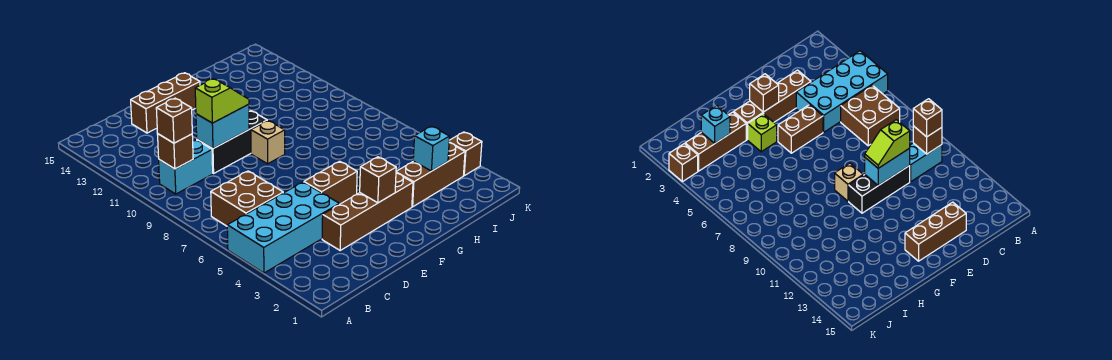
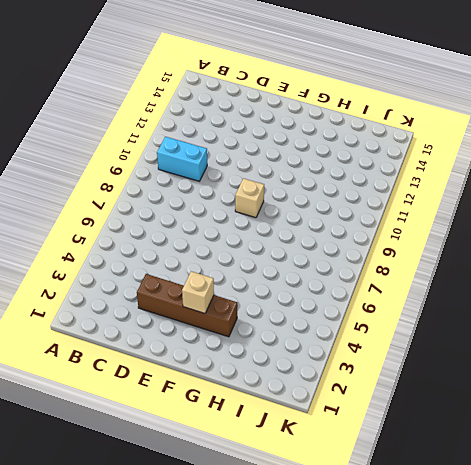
tan brick F3 level 2 -> brown brick F3 level 2
none -> cyan brick A4:D5 level 1
none -> brown brick B6:C7 level 1
none -> black brick D10:F10 level 1

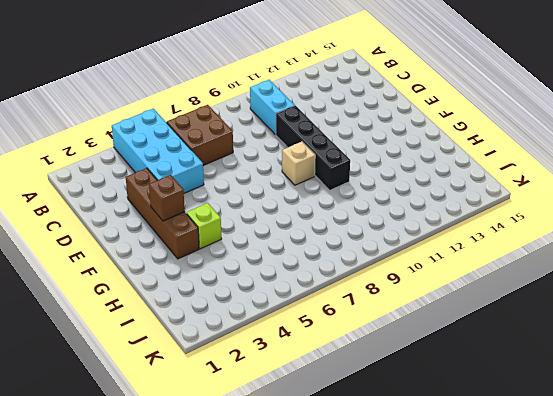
black brick D10:G10 level 1 -> black brick D10:F10 level 1
none -> brown brick D14:F14 level 1
none -> brown brick E5:F5 level 1
none -> brown brick H3:J3 level 1

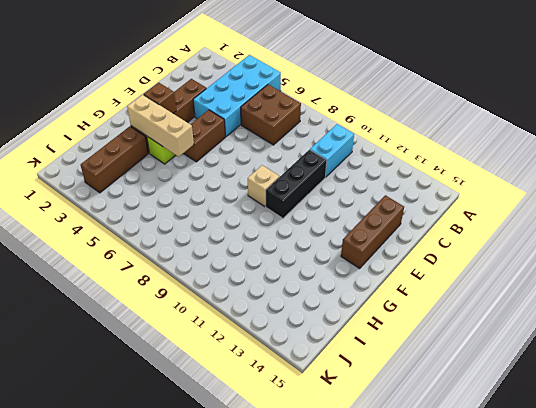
tan brick G3:G5 level 2 -> none
none -> brown brick K3 level 1
none -> brown brick B10 level 2
none -> cyan brick D10:E10 level 2

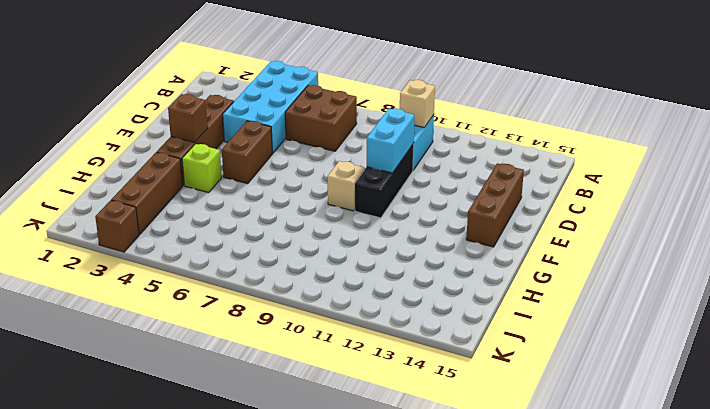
tan brick B10 level 2 -> brown brick B10 level 2
none -> cyan brick I3 level 2
none -> brown brick B10 level 3
none -> lime slope D10:E10 level 3 top D

